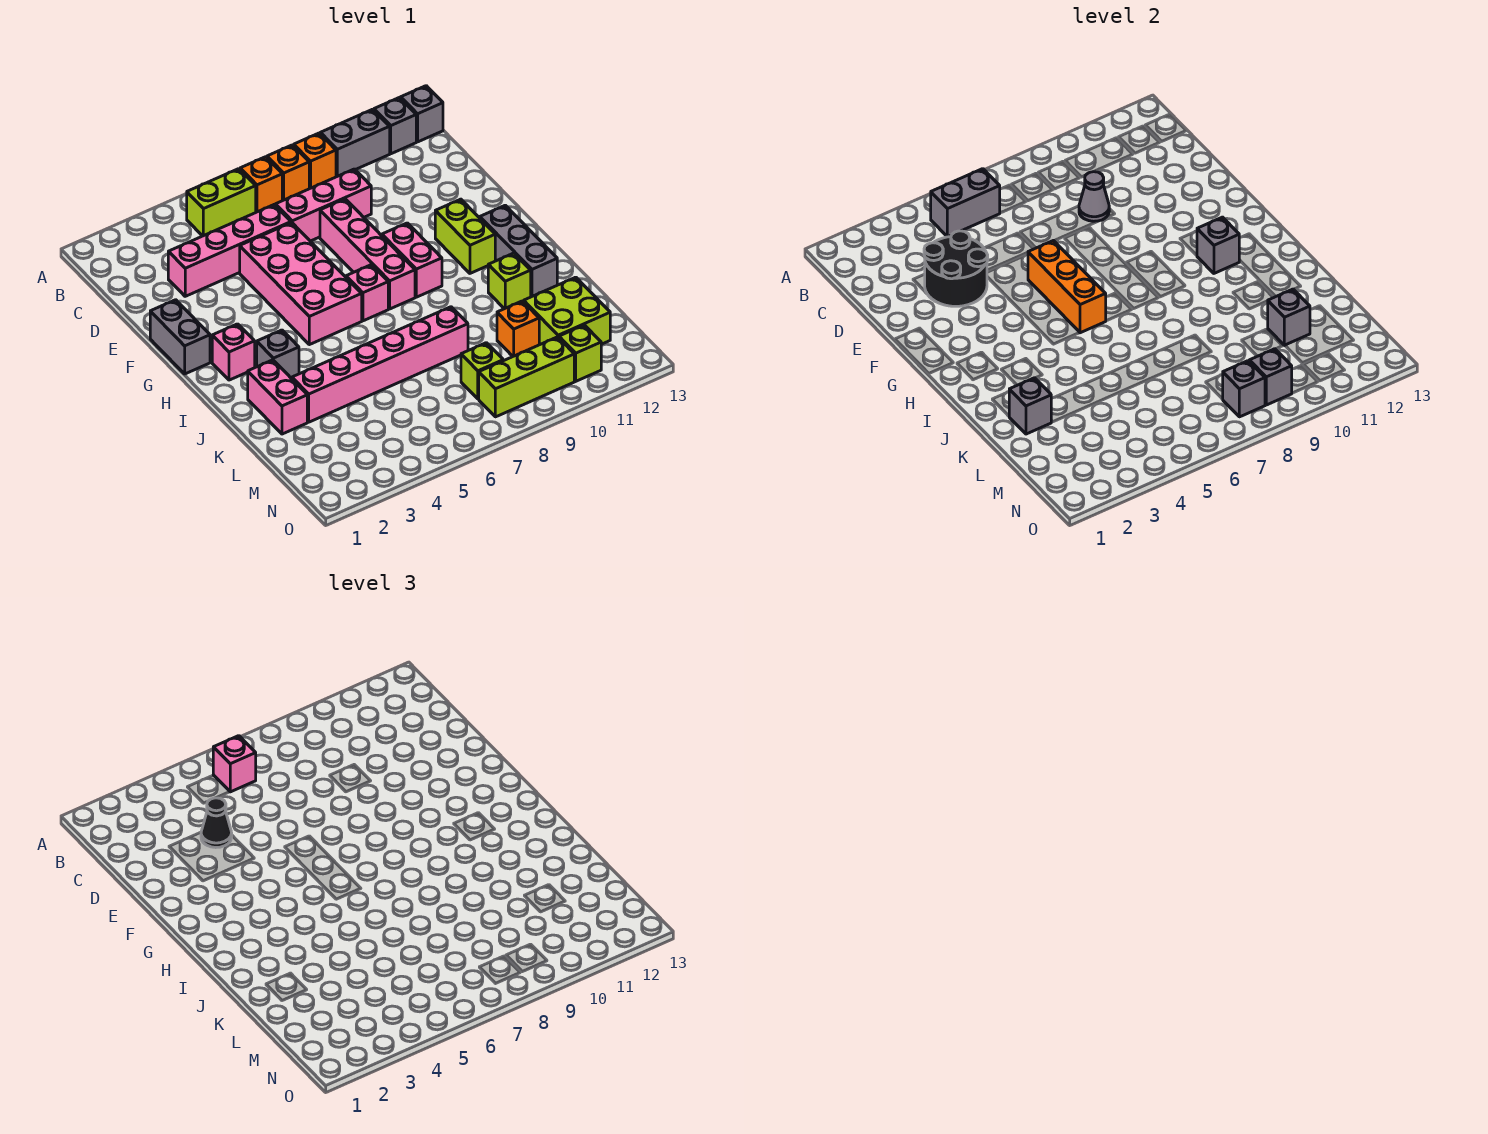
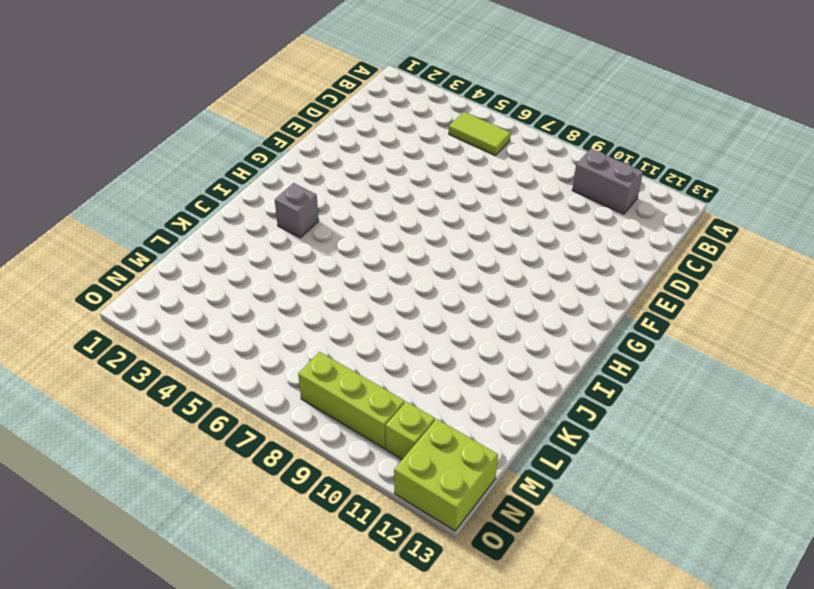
lime tile B5:B6 level 1 -> lime brick B5:B6 level 1
lime brick N12:O13 level 1 -> lime brick L11:M12 level 1
none -> orange brick B7 level 1
none -> orange brick B8 level 1
none -> orange brick B9 level 1
none -> grey brick B12 level 1

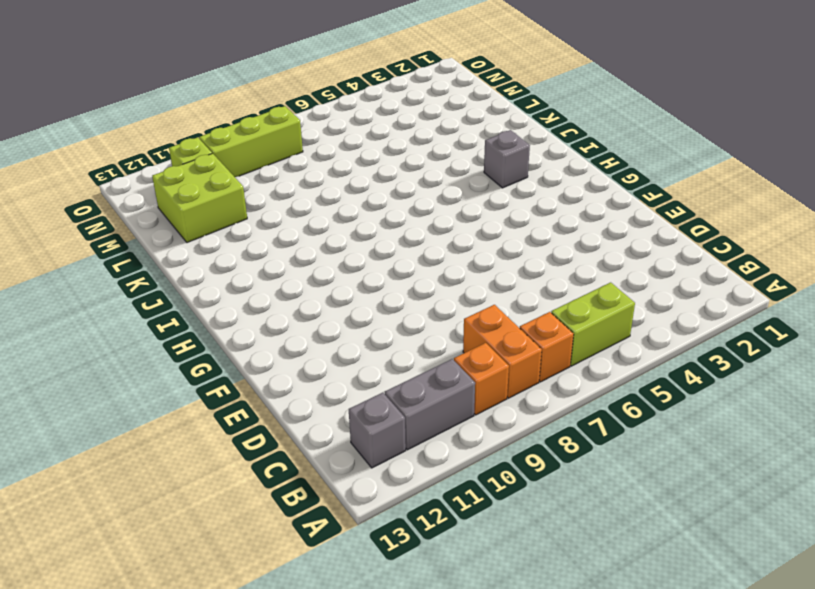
orange brick B8:C8 level 1 -> orange brick B8 level 1
none -> grey brick B13 level 1
none -> pink brick D3:D6 level 1
none -> pink brick D7:D9 level 1
none -> pink brick E5:H6 level 1

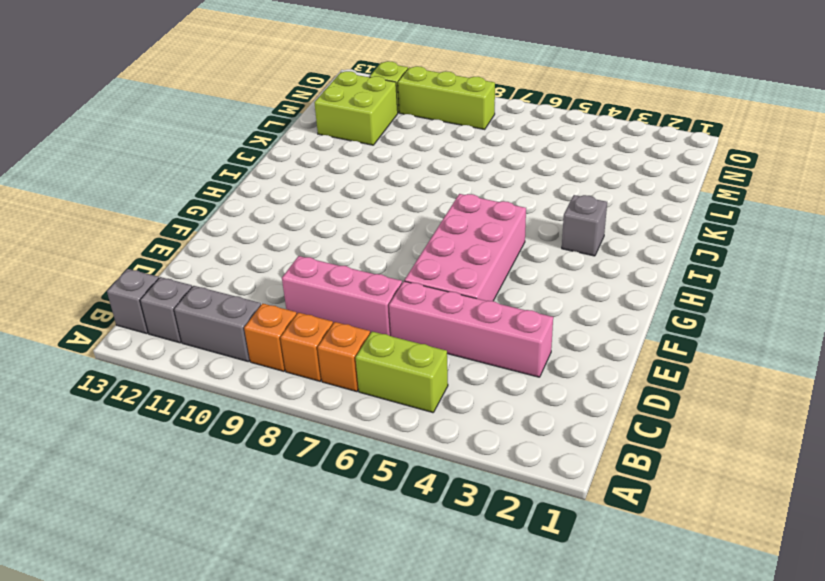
none -> pink brick E8:H8 level 1
none -> grey brick F1:G1 level 1
none -> pink brick G9:H9 level 1
none -> lime brick G11:H11 level 1

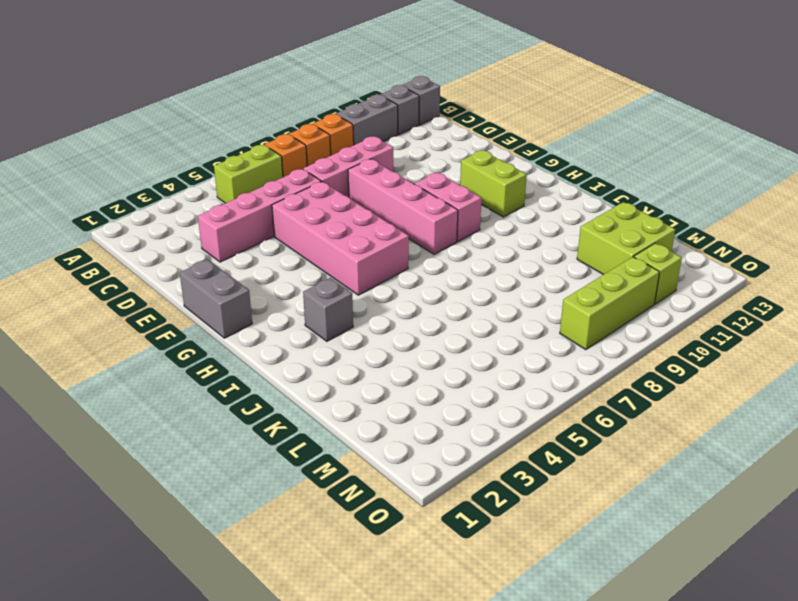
none -> pink brick H2 level 1
none -> pink brick H7 level 1
none -> grey brick H12:J12 level 1
none -> pink brick J2:K2 level 1

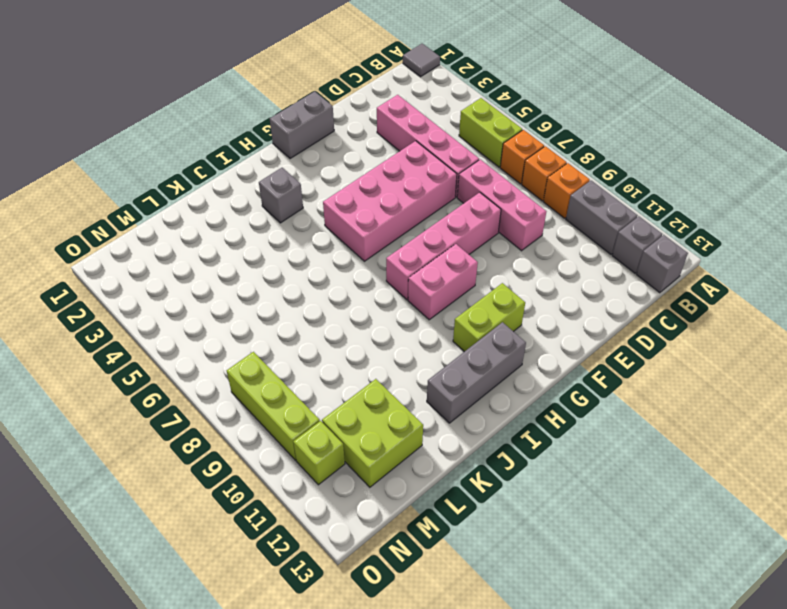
grey tile A1 level 1 -> none
none -> pink brick H2 level 1
none -> pink brick H7 level 1
none -> pink brick J2:K2 level 1
none -> lime brick J11 level 1

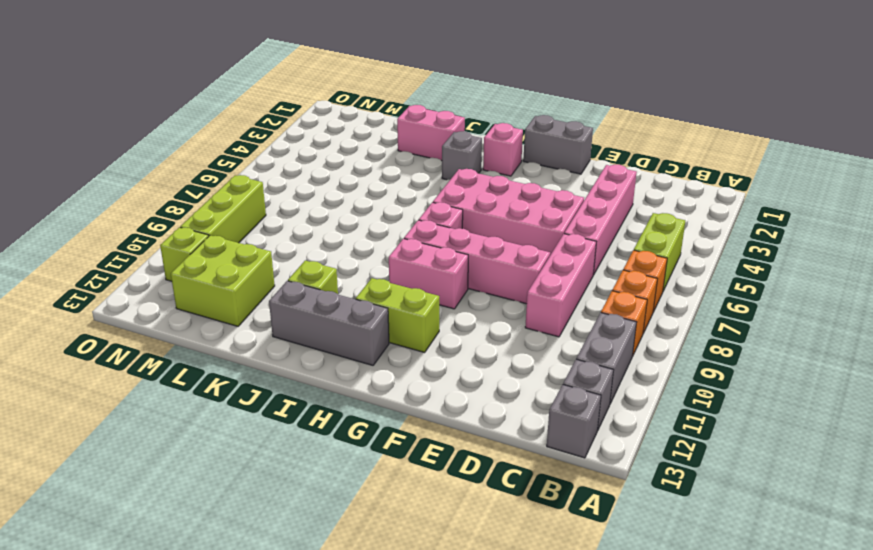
none -> pink brick K3:K8 level 1
none -> orange brick L10 level 1
none -> lime brick M8 level 1
none -> grey brick B5:B6 level 2

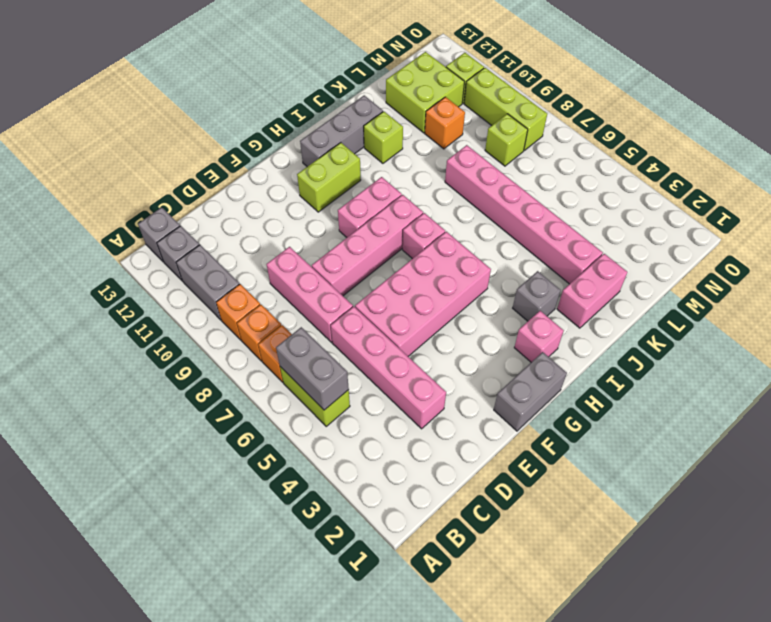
none -> black round brick D3:E4 level 2
none -> grey cone D9 level 2
none -> orange brick F6:H6 level 2
none -> grey brick H11 level 2

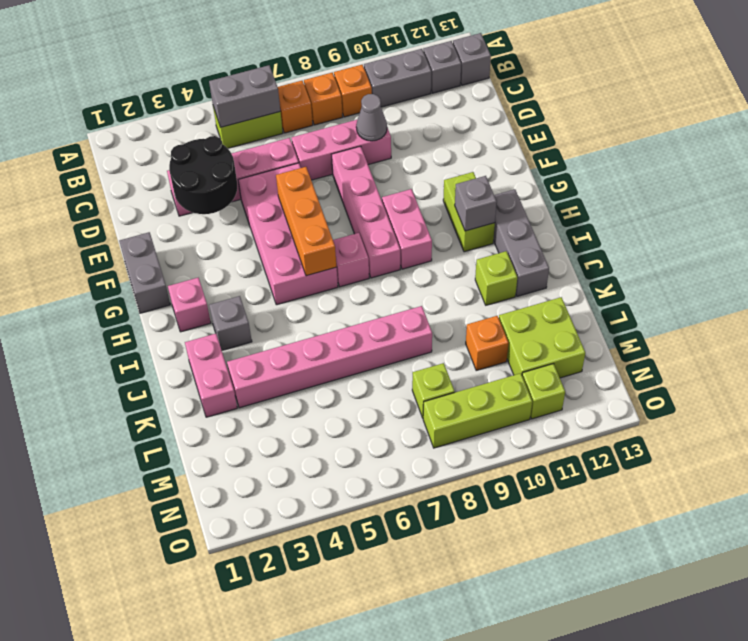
none -> grey brick K2 level 2
none -> grey brick L11 level 2
none -> grey brick N8 level 2
none -> grey brick N9 level 2

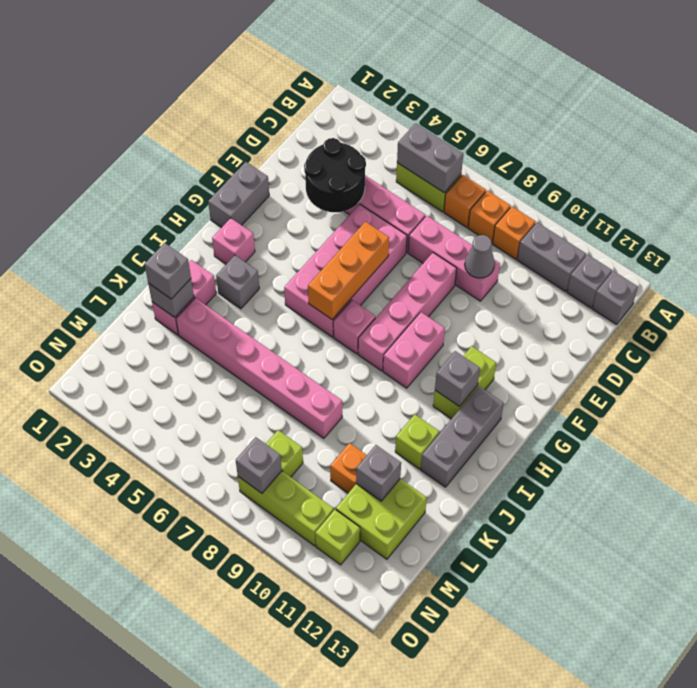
grey brick K2 level 3 -> grey brick N9 level 2
none -> pink brick B6 level 3
none -> black cone D4 level 3

